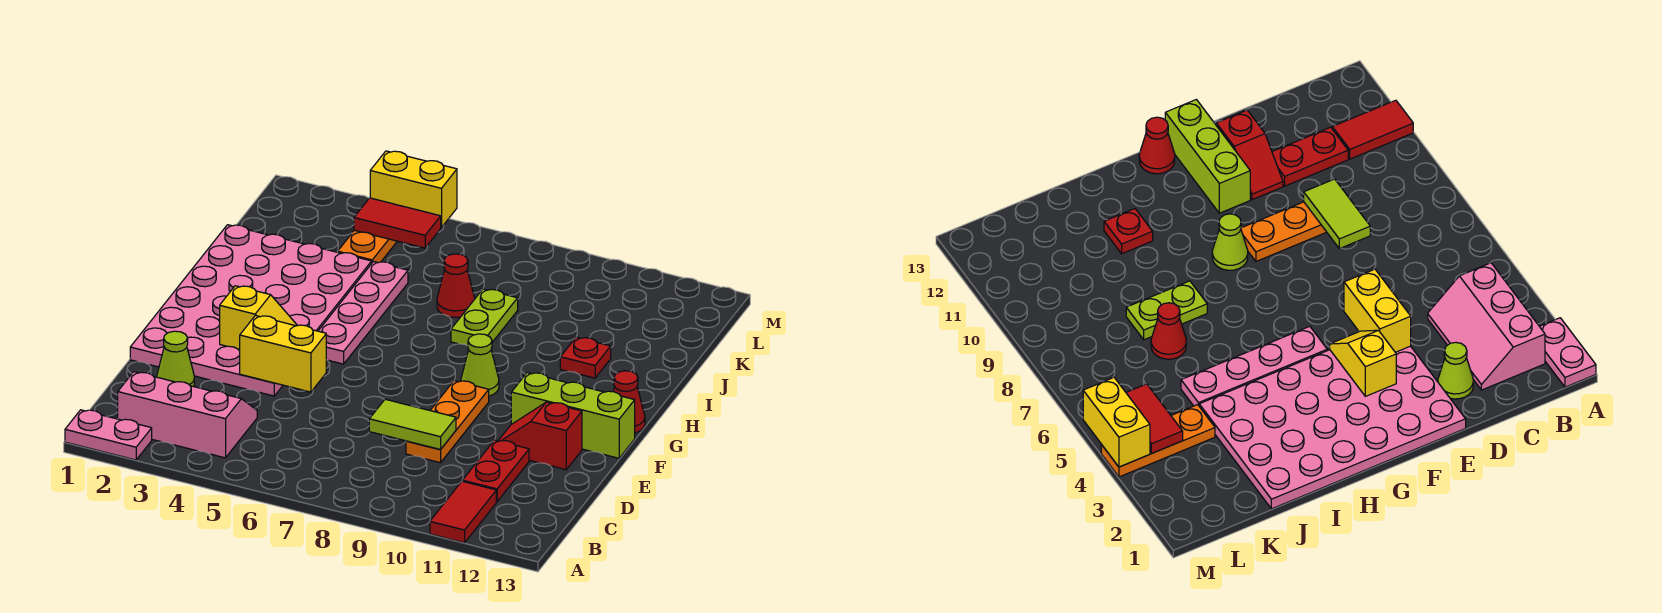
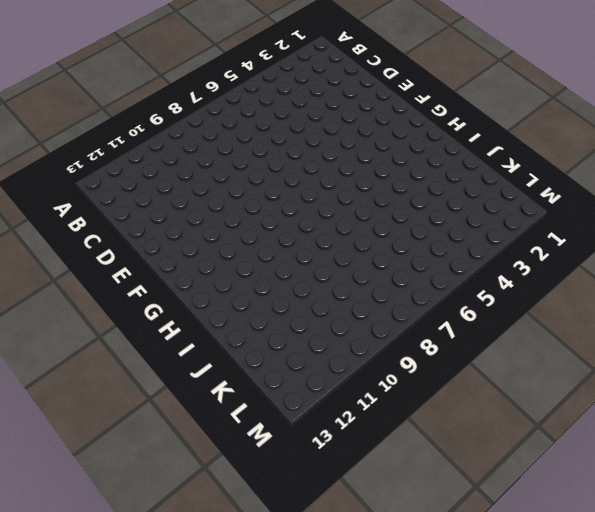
none -> pink plate A1:A2 level 1
none -> red tile A11:B11 level 1
none -> pink slope B2:C4 level 1 top B

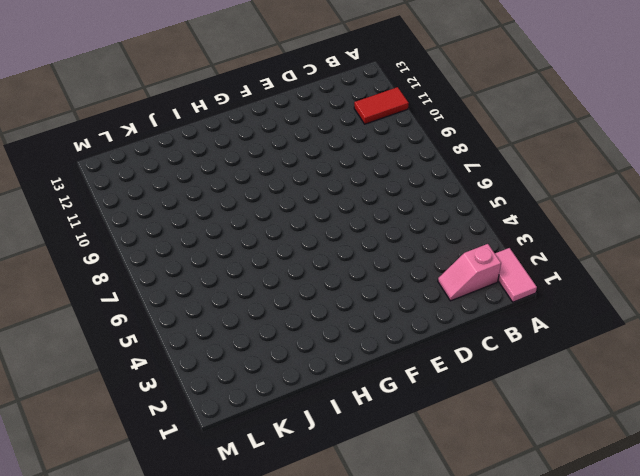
pink tile A1:A2 level 1 -> pink plate A1:A2 level 1
pink slope B2:C2 level 1 top B -> pink slope B2:C4 level 1 top B
none -> red plate C11:D11 level 1
none -> lime cone D2 level 1
none -> orange plate D9:F9 level 1

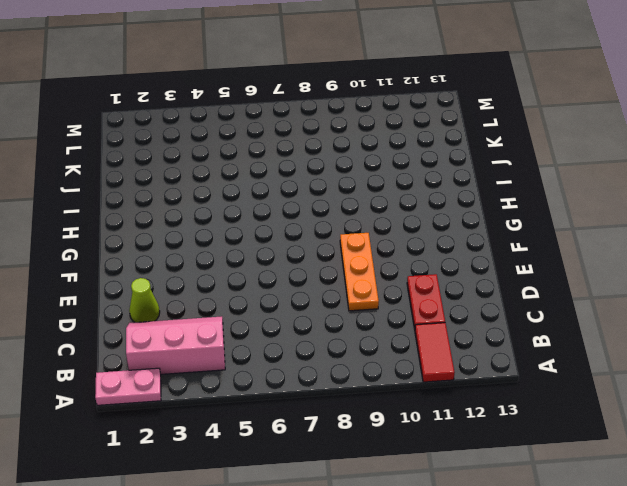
none -> pink plate E1:J4 level 1
none -> red slope E11:E12 level 1 top 12
none -> lime brick F11:F13 level 1

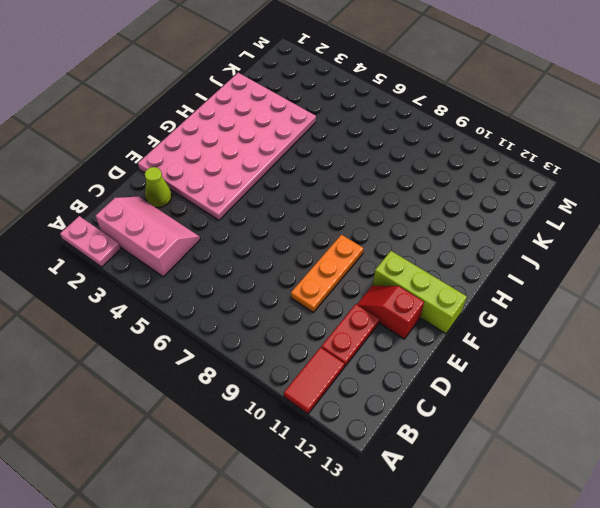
none -> pink plate G5:J5 level 1
none -> lime cone G9 level 1
none -> red cone G13 level 1

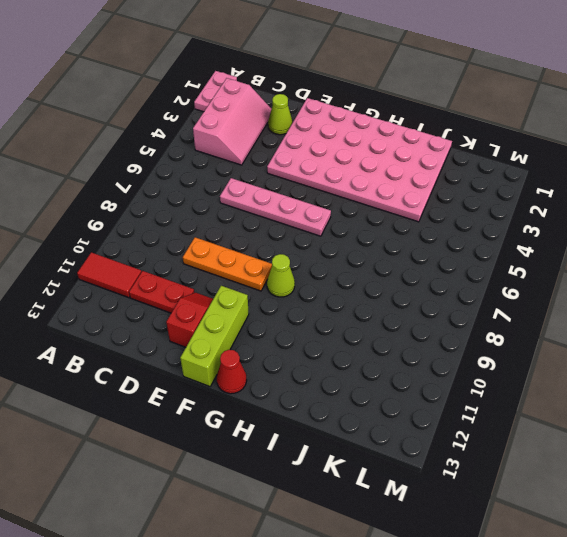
pink plate D6:G6 level 1 -> pink plate G5:J5 level 1
none -> lime plate I8:J8 level 1
none -> red plate I11 level 1
none -> red cone J7 level 1

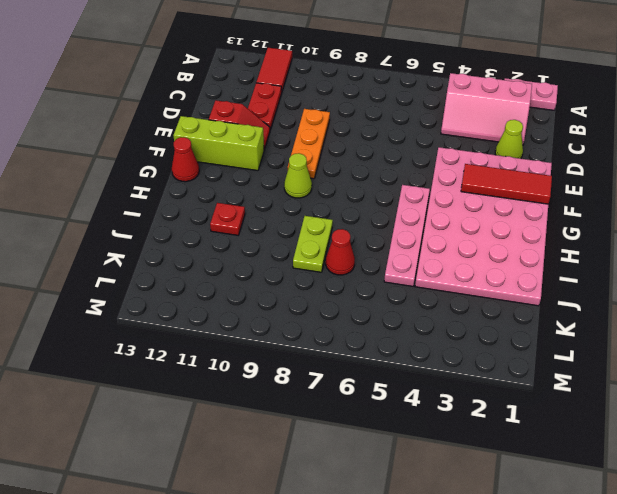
red tile F1:F3 level 2 -> yellow slope F3:F4 level 2 top 3
none -> orange plate K4:M4 level 1
none -> lime tile D8:D9 level 2
none -> yellow brick E4:E5 level 2

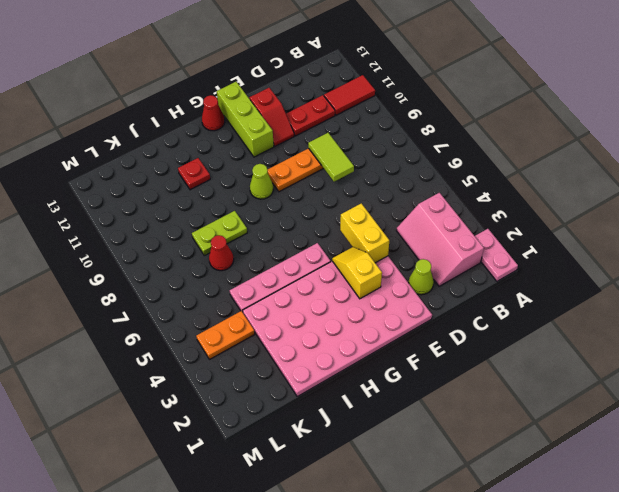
orange plate K4:L4 level 1 -> orange plate K4:M4 level 1
none -> red tile L4:L5 level 2
none -> yellow brick M4:M5 level 2

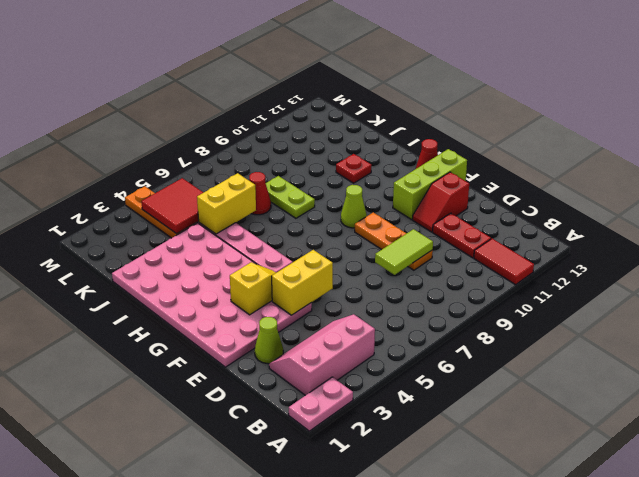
yellow brick J5:J6 level 2 -> yellow brick M4:M5 level 2
red tile K4:L5 level 2 -> red tile L4:L5 level 2

